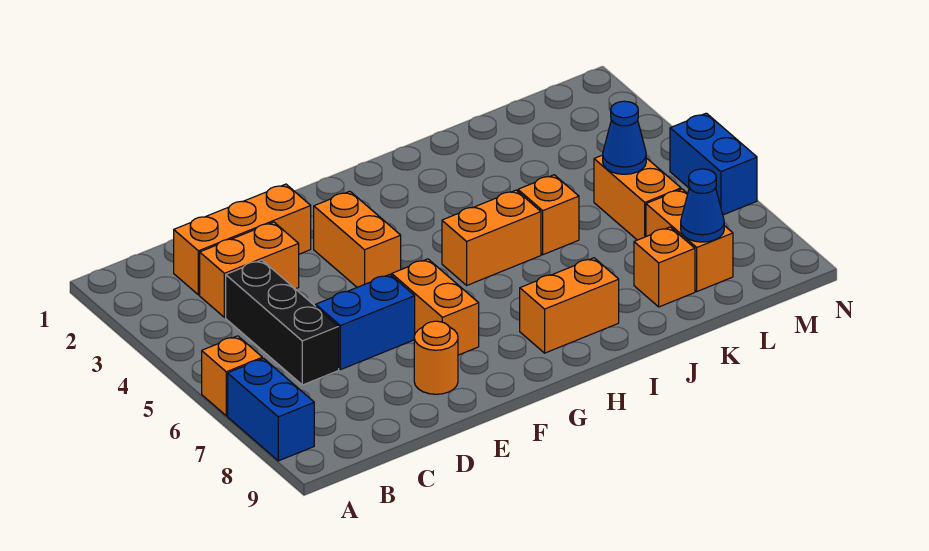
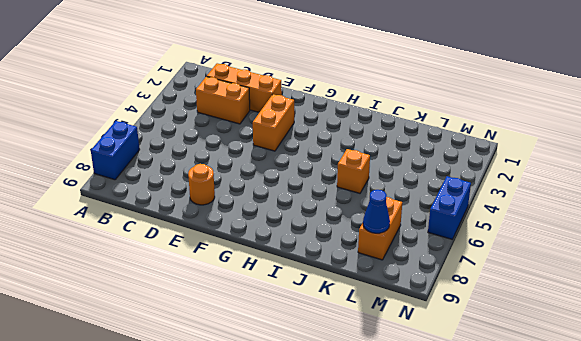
none -> orange brick A6 level 1
none -> black brick C4:C6 level 1
none -> blue brick D6:E6 level 1

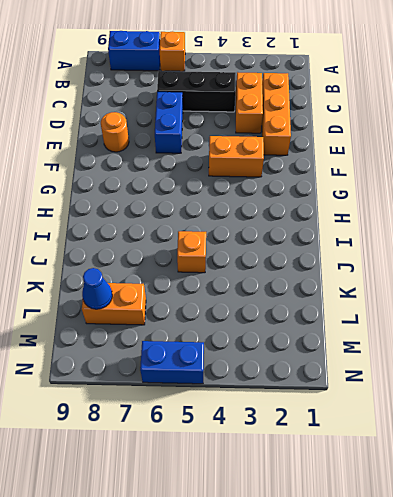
none -> orange brick F6:F7 level 1
none -> orange brick H5:I5 level 1
none -> orange brick H8:I8 level 1

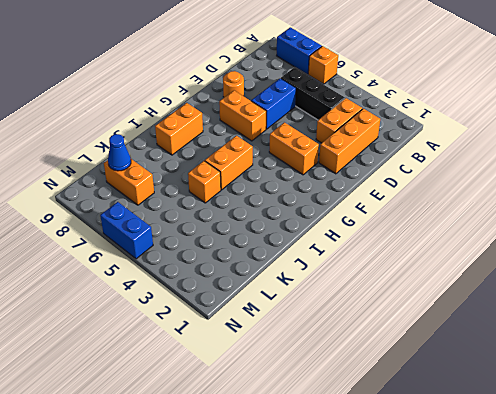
none -> orange brick K8 level 1
none -> orange brick L5:L6 level 1
none -> blue cone L5 level 2

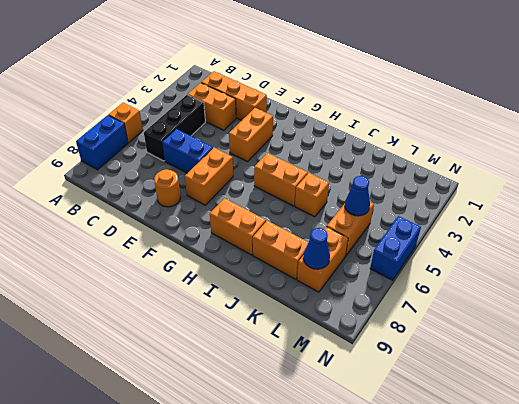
orange brick J8:K8 level 1 -> orange brick K8 level 1

